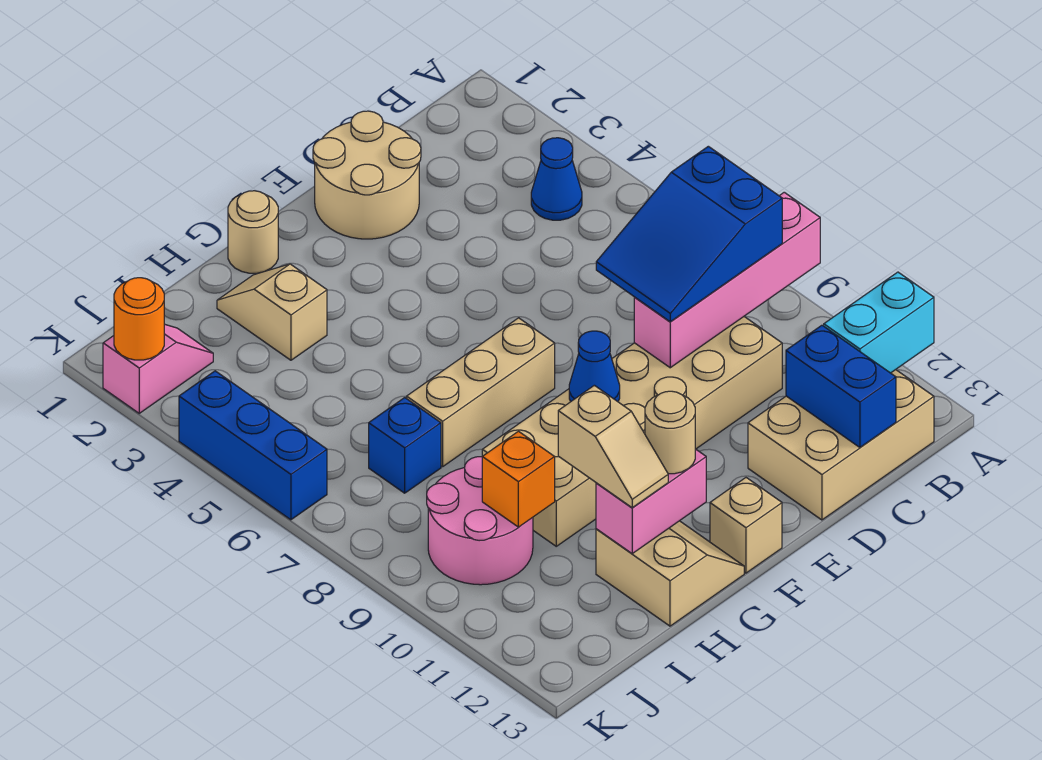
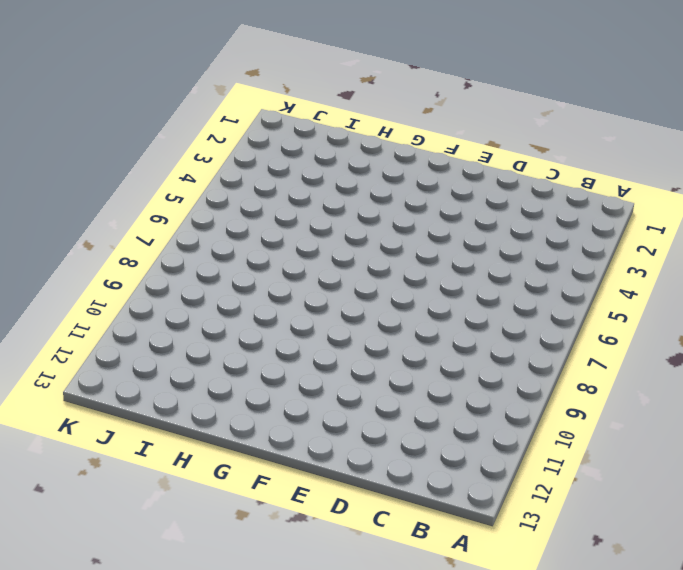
none -> blue cone B4 level 1
none -> tan brick B12:D13 level 1
none -> tan brick C9:H10 level 1

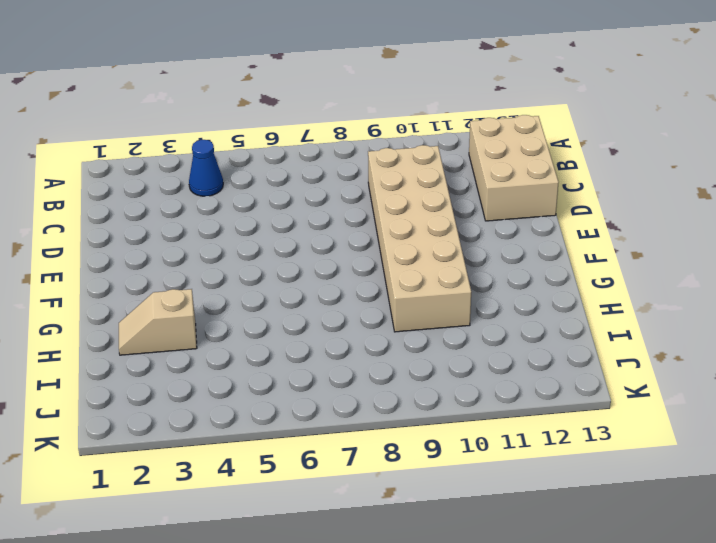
none -> tan round brick D1:E2 level 1
none -> tan brick F7:H7 level 1
none -> tan brick F13 level 1

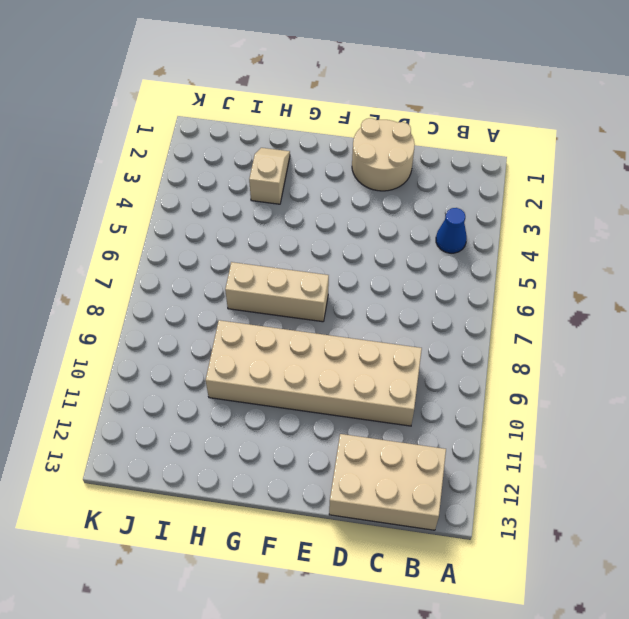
none -> tan brick F13 level 1
none -> tan round brick G1 level 1
none -> tan slope G12:H13 level 1 top H

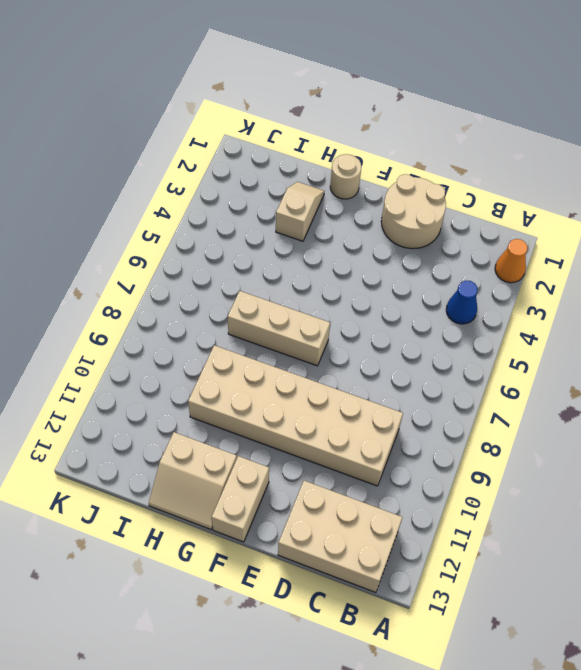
orange cone A2 level 1 -> none
tan brick F12:F13 level 1 -> tan brick F13 level 1
tan slope G12:H13 level 1 top 12 -> tan slope G12:H13 level 1 top H
none -> blue brick I7 level 1
none -> pink round brick I9:J10 level 1
none -> pink slope J2:K2 level 1 top K

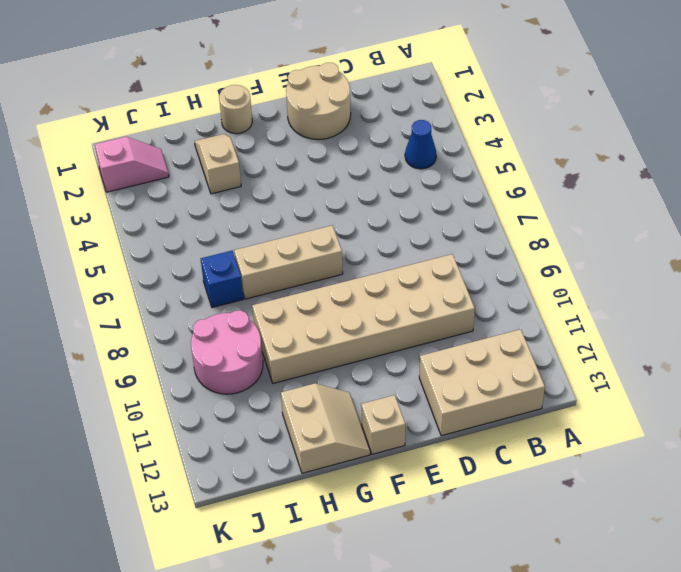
none -> blue brick K4:K6 level 1
none -> pink brick A9:D9 level 2
none -> cyan brick A12:B12 level 2

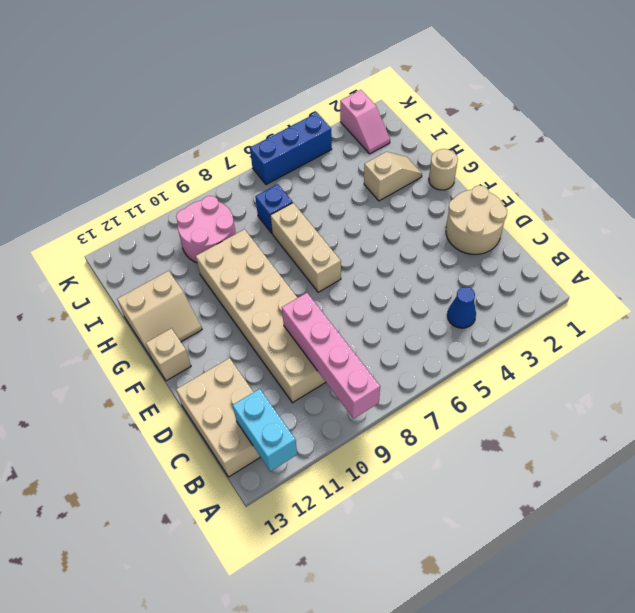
none -> blue brick C12:C13 level 2
none -> blue cone F9 level 2
none -> pink brick G12:H12 level 2

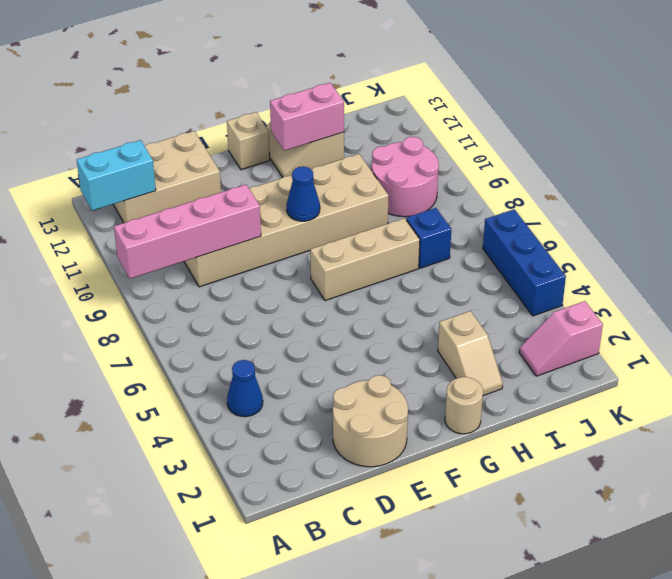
none -> blue brick C12:C13 level 2
none -> orange brick I10 level 2
none -> orange round brick K2 level 2

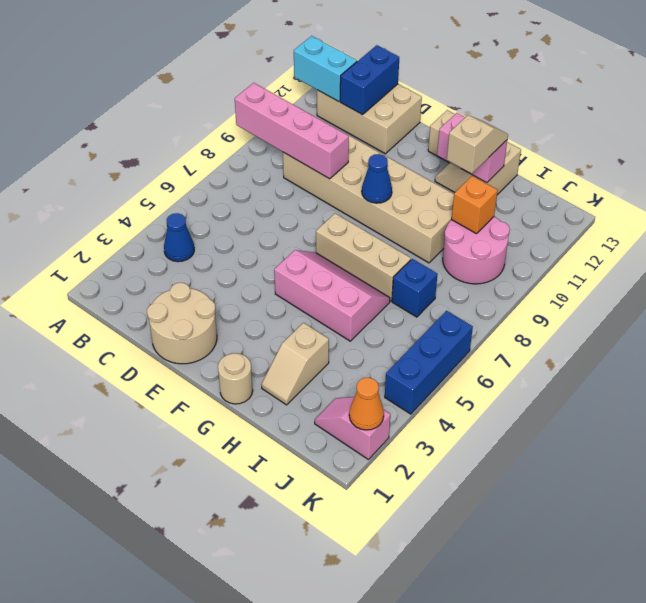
pink slope F5:H6 level 1 top 5 -> none
orange cone K2 level 2 -> orange round brick K2 level 2
none -> blue slope B8:D9 level 3 top B
none -> tan round brick G12 level 3

